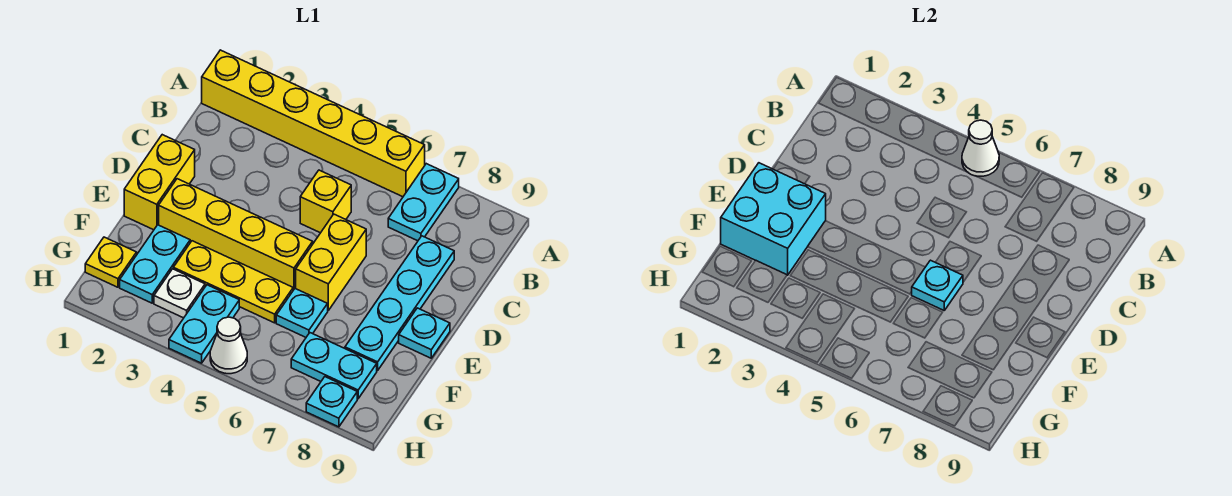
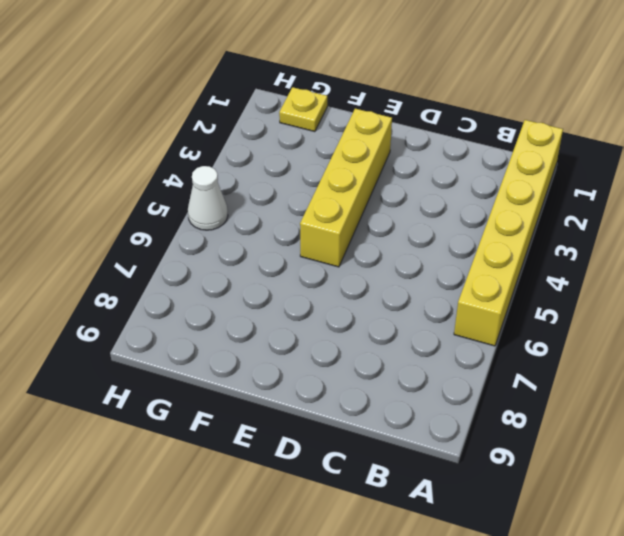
none -> cyan plate A7:B7 level 1
none -> yellow brick C5 level 1
none -> cyan plate C8:F8 level 1

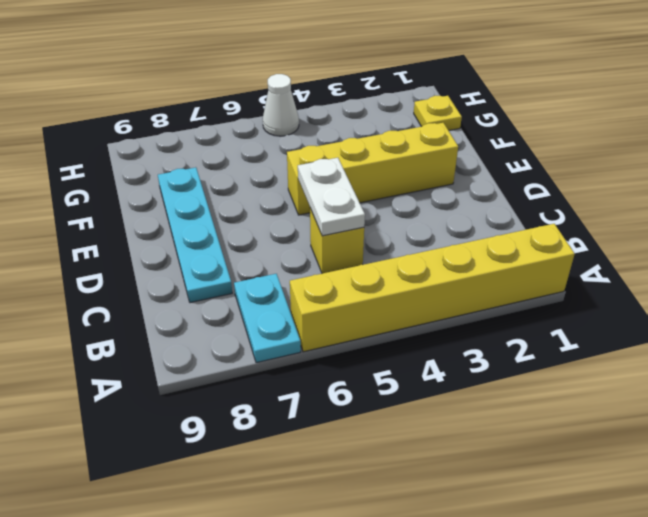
white plate C5:D5 level 2 -> none
none -> yellow brick D1:E1 level 1
none -> yellow brick D6:E6 level 1
none -> cyan plate E9 level 1

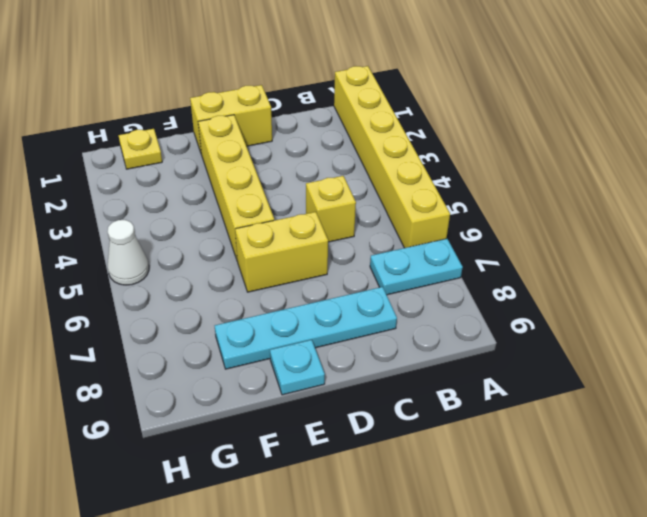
none -> cyan plate F2:G2 level 1
none -> yellow plate F3:F5 level 1
none -> cyan plate F6 level 1

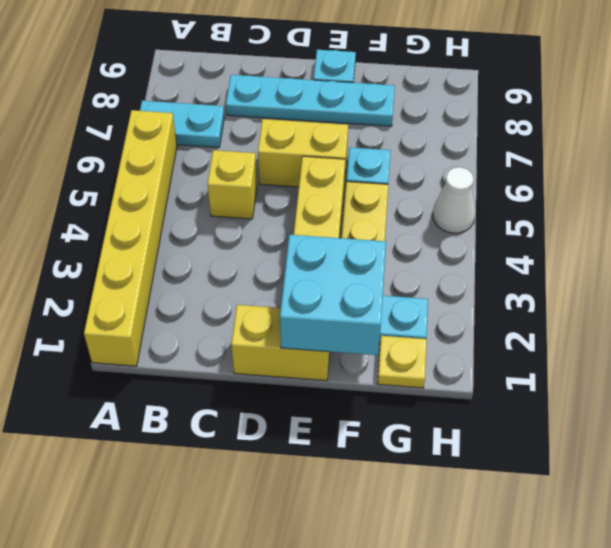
none -> white plate G3 level 1
none -> cyan plate G4:H4 level 1
none -> cyan plate G7:G8 level 1

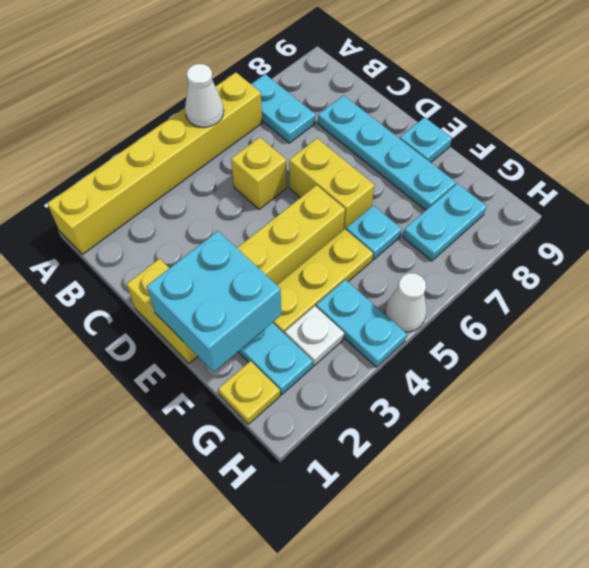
none -> cyan plate H8 level 1
none -> cyan plate E6 level 2

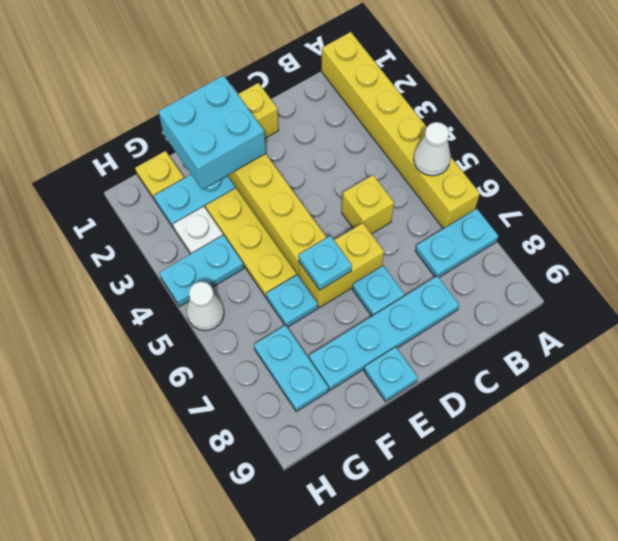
cyan plate D7 level 1 -> cyan plate H8 level 1

